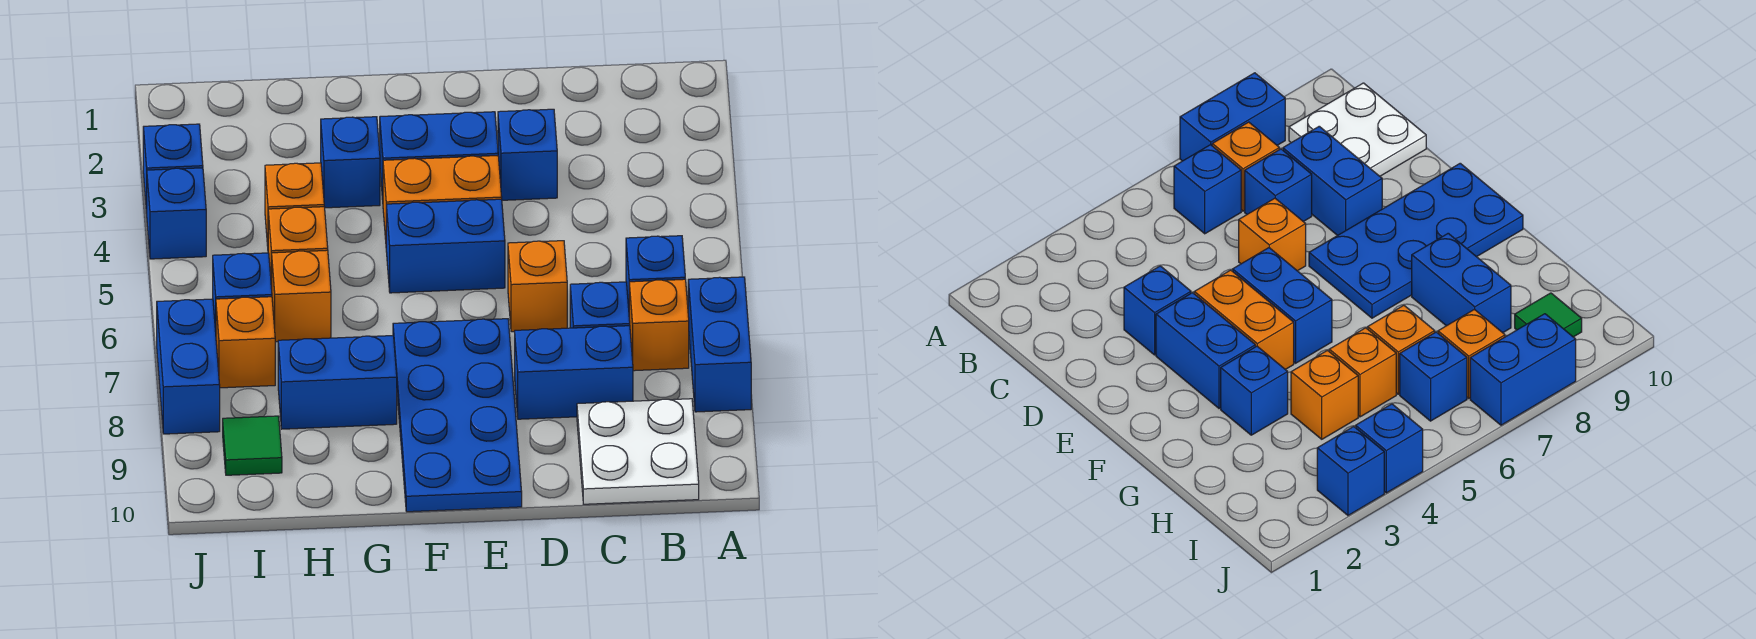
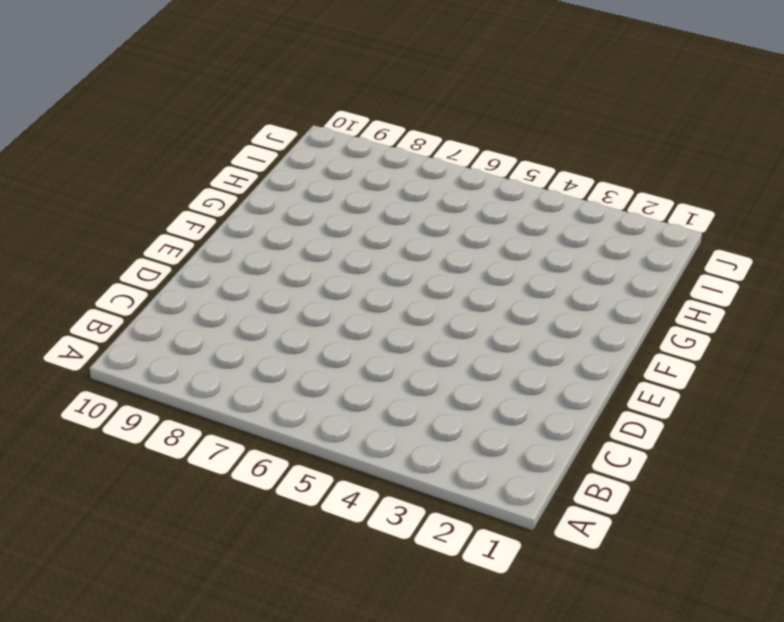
none -> blue brick A7:A8 level 1
none -> blue brick B6 level 1
none -> orange brick B7 level 1

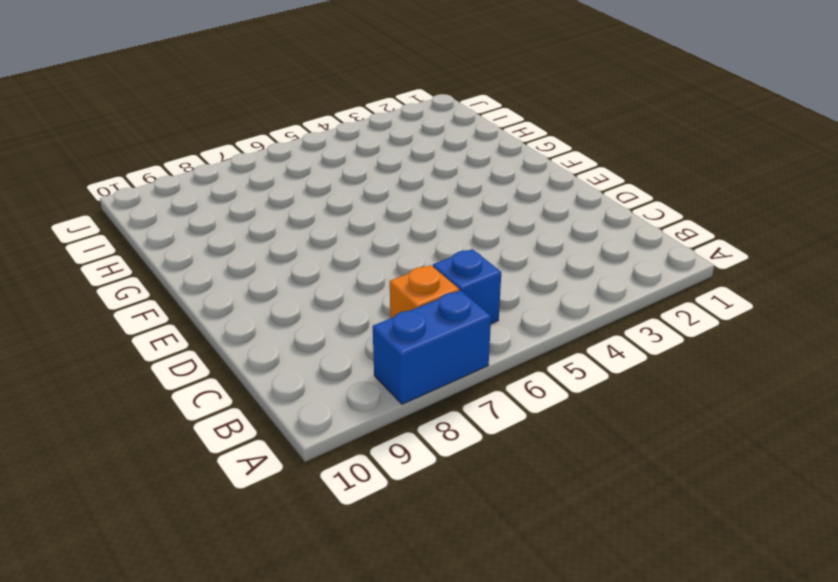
none -> white plate B9:C10 level 1
none -> blue brick C7 level 1
none -> blue brick C8:D8 level 1

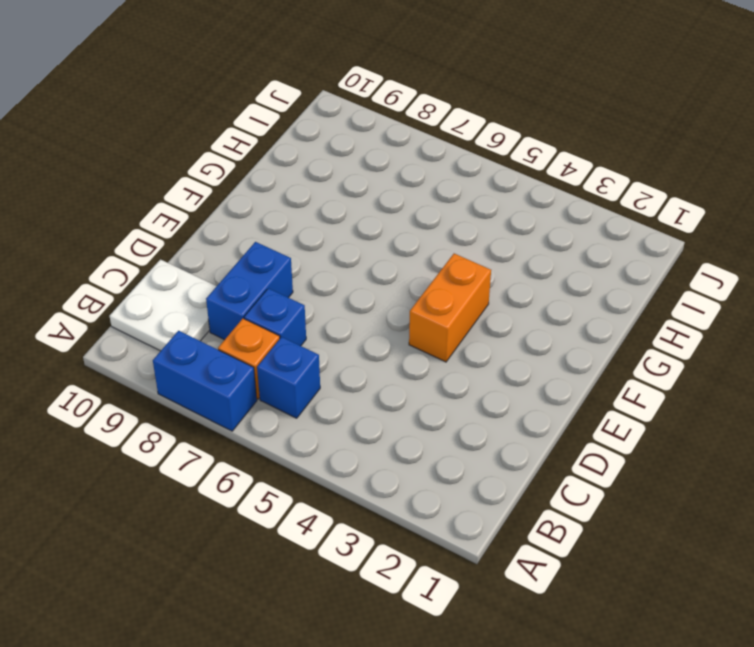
none -> blue brick D3 level 1
none -> orange brick D6 level 1
none -> blue brick E3:F3 level 1

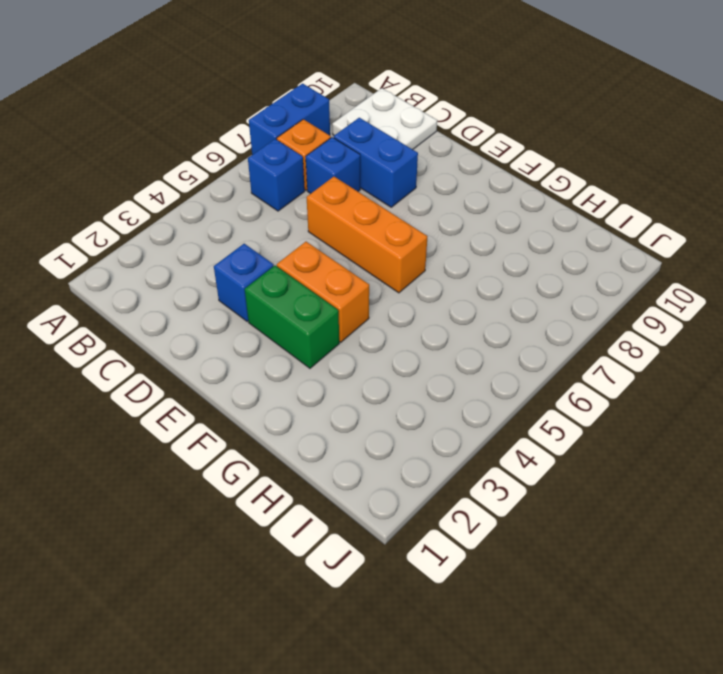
orange brick D6:F6 level 1 -> orange brick D6 level 1
green brick E3:F3 level 1 -> blue brick E3:F3 level 1
none -> blue brick E5:F5 level 1
none -> blue plate E7:F10 level 1
none -> blue brick G3 level 1

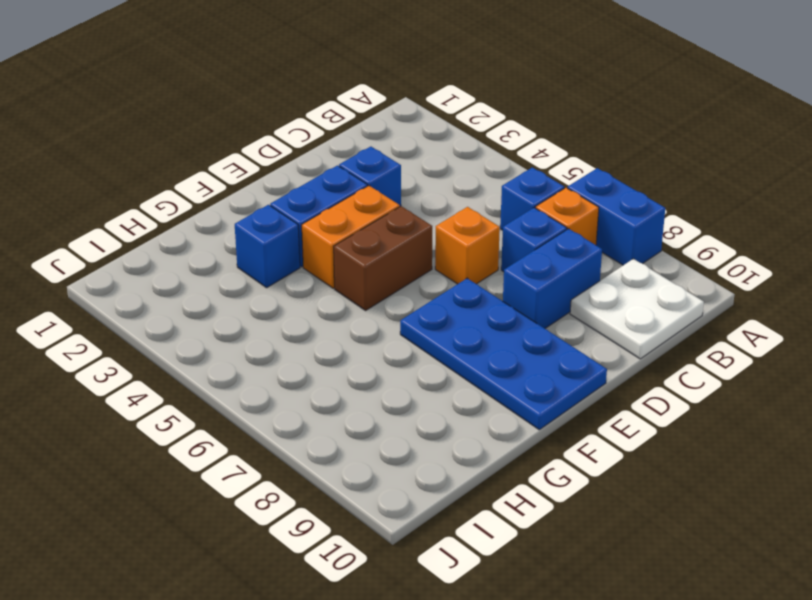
brown brick E5:F5 level 1 -> blue brick E5:F5 level 1
none -> blue brick G8:H8 level 1
none -> orange brick H4 level 1
none -> orange brick H5 level 1

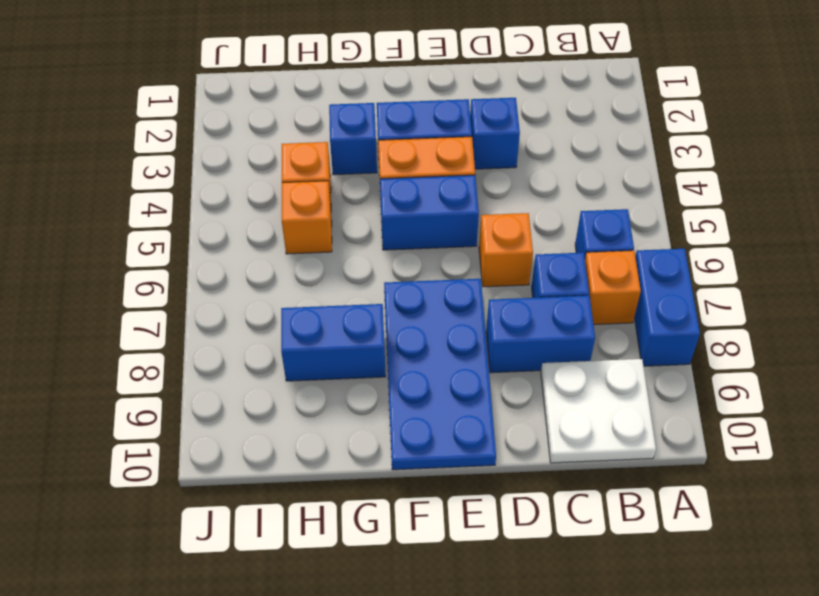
none -> orange brick H6 level 1
none -> blue brick I6 level 1
none -> orange brick I7 level 1

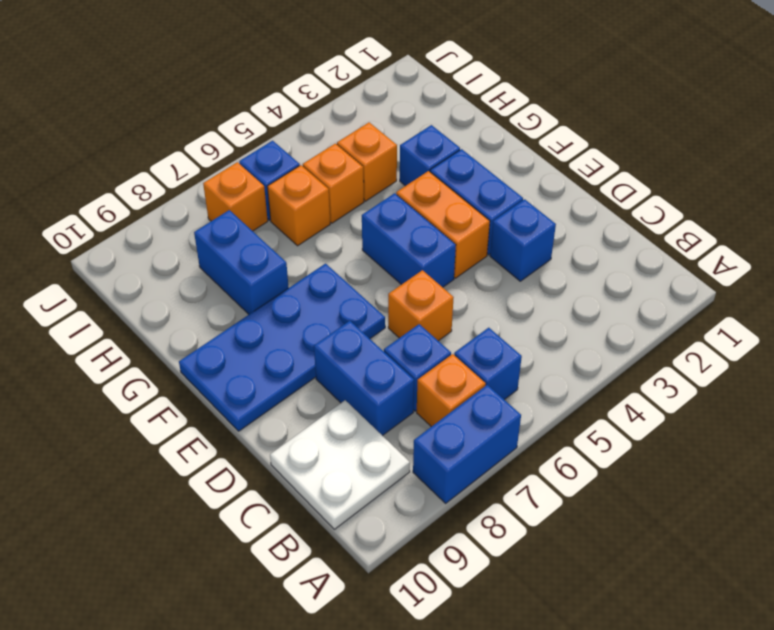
none -> green tile I9 level 1
none -> blue brick J3 level 1
none -> blue brick J4 level 1

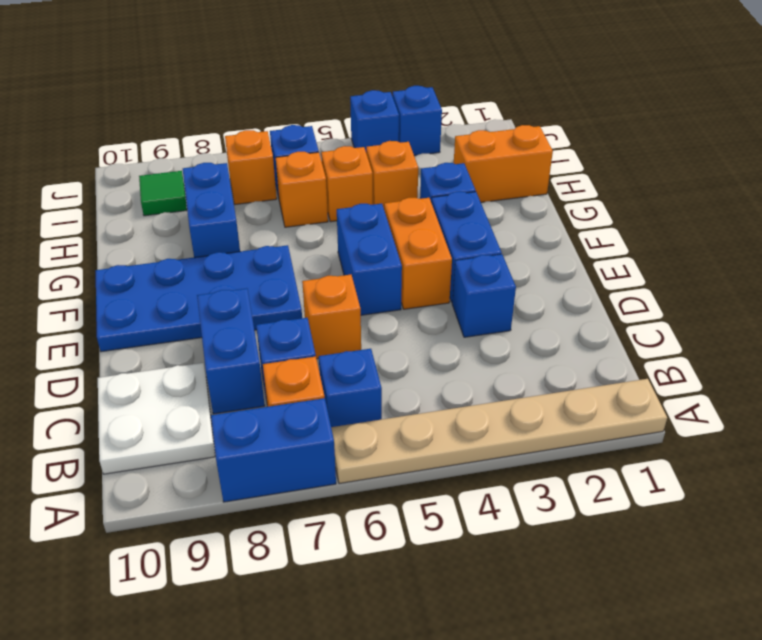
tan plate A1:A6 level 1 -> none
orange brick H1:H2 level 1 -> none
none -> blue brick J7:J8 level 1

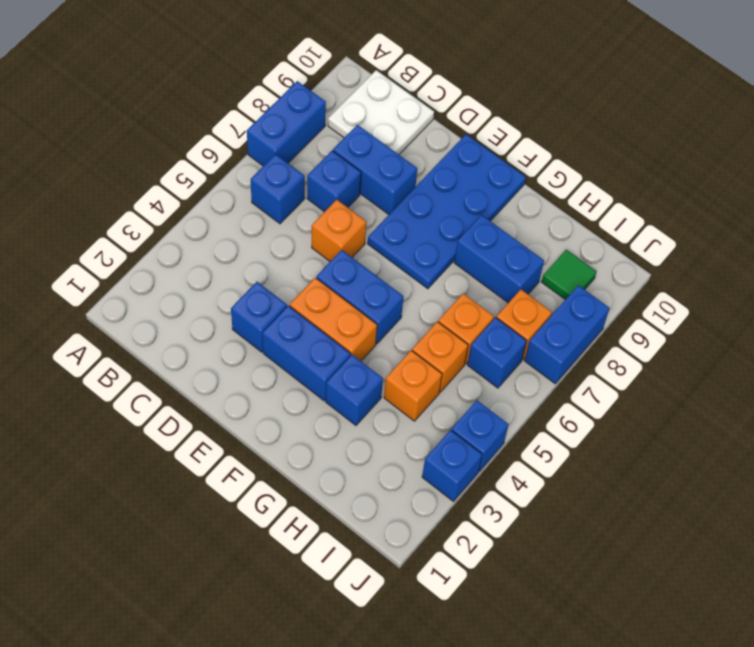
none -> orange brick B7 level 1

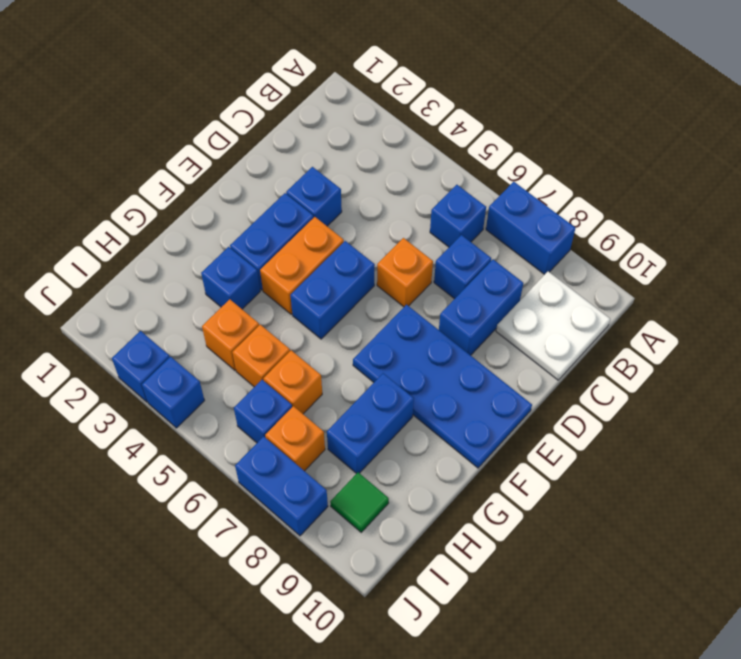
none -> orange brick B7 level 1

